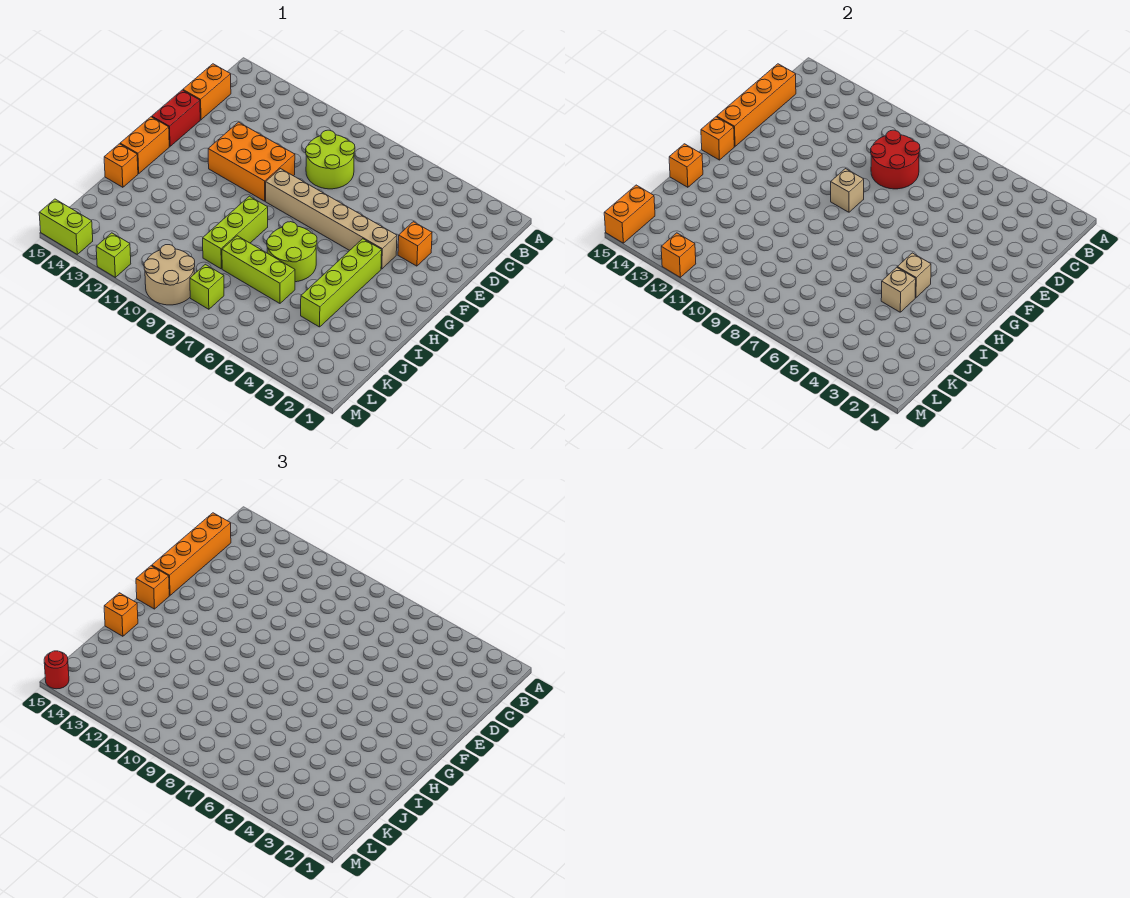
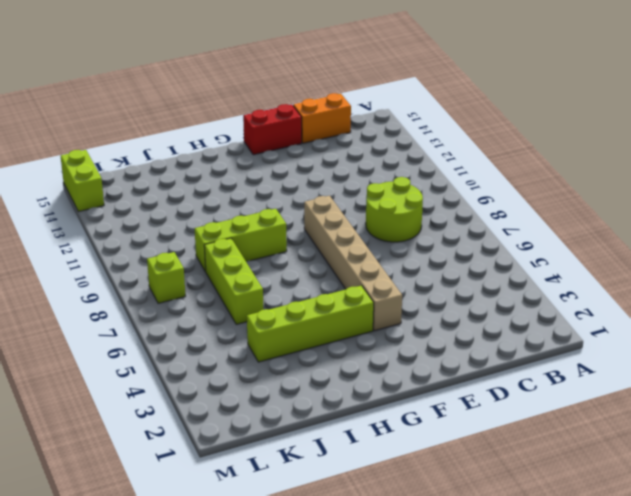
none -> orange brick E3 level 1
none -> orange brick E10:F12 level 1
none -> orange brick G15:H15 level 1

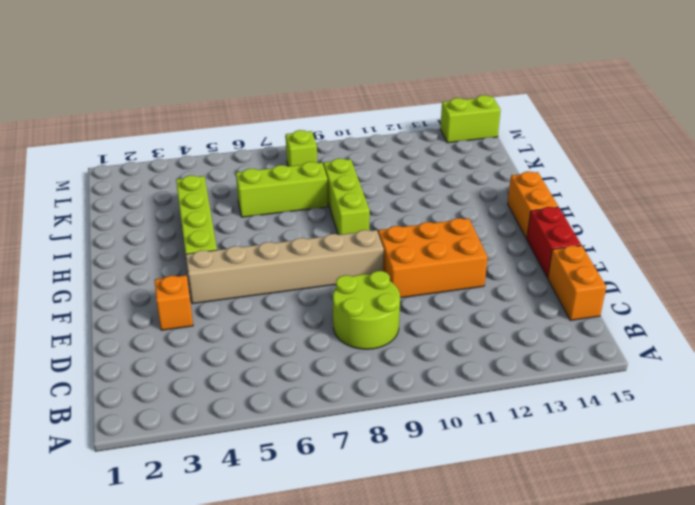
none -> lime round brick H6:I7 level 1
none -> orange brick I15 level 1
none -> tan round brick L9:M10 level 1

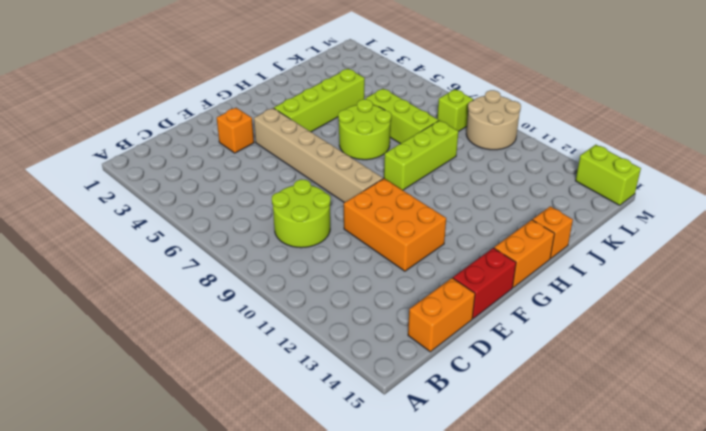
none -> lime brick M12 level 1
none -> red round brick C8:D9 level 2
none -> orange brick C15:F15 level 2

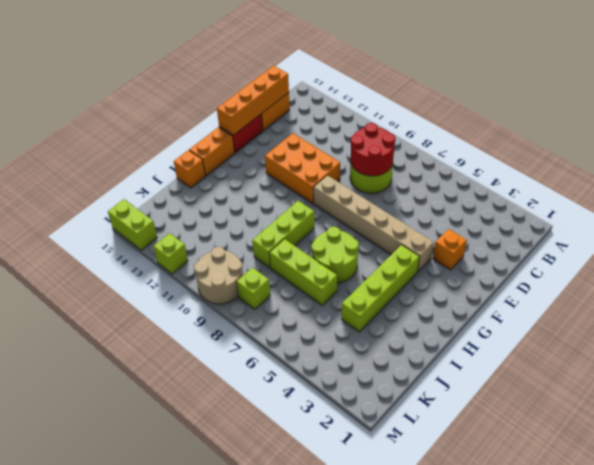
none -> tan brick F9 level 2
none -> orange brick G15 level 2
none -> tan brick H4 level 2

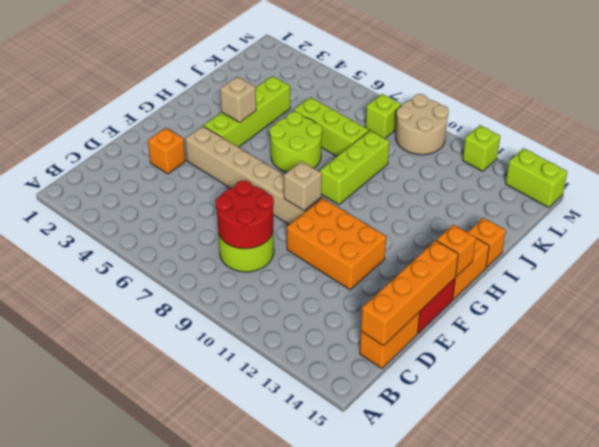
none -> tan brick I4 level 2
none -> orange brick I15 level 2
none -> orange brick L15:M15 level 2

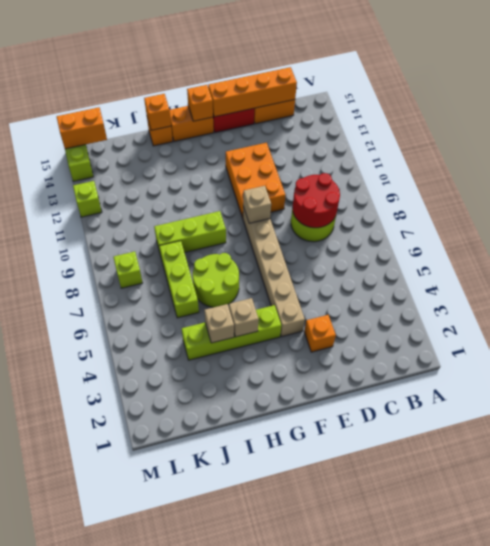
none -> tan round brick L9:M10 level 1
none -> orange brick M12 level 2
none -> orange brick C15:F15 level 3

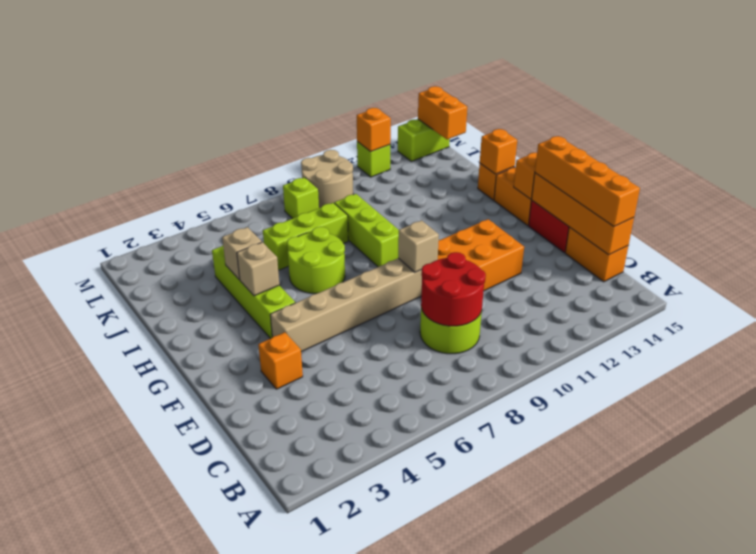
none -> orange brick G15 level 3
none -> orange brick I15 level 3
none -> red round brick M15 level 3

